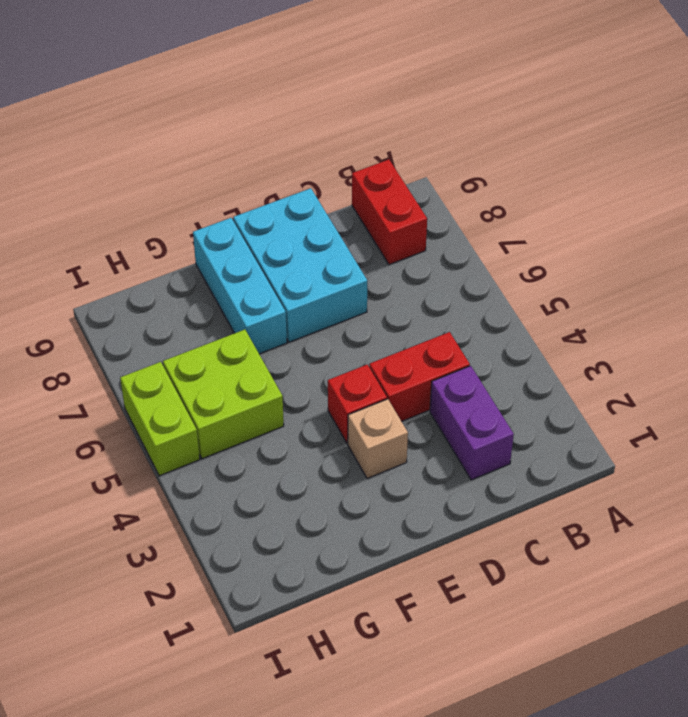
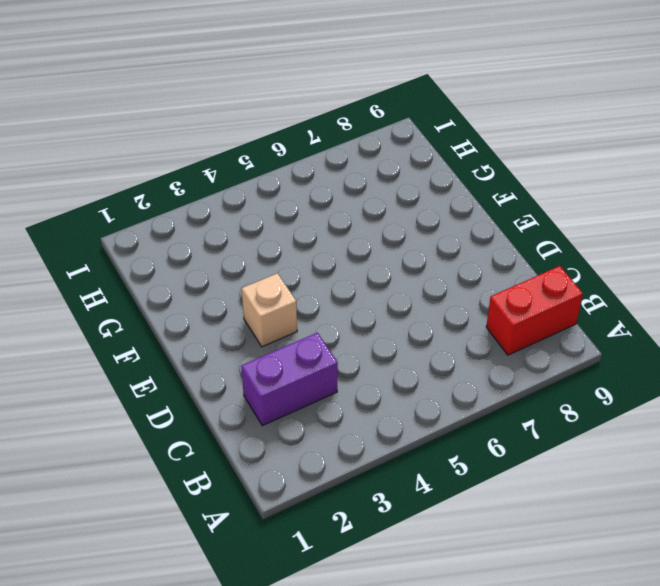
none -> red brick C4:D4 level 1
none -> cyan brick D7:E9 level 1

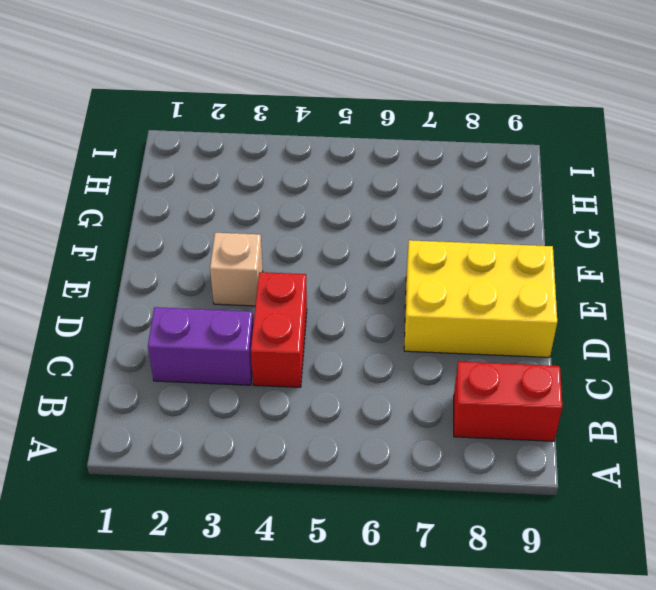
yellow brick D7:E9 level 1 -> cyan brick D7:E9 level 1
none -> red brick E4 level 1
none -> cyan brick F7:F9 level 1

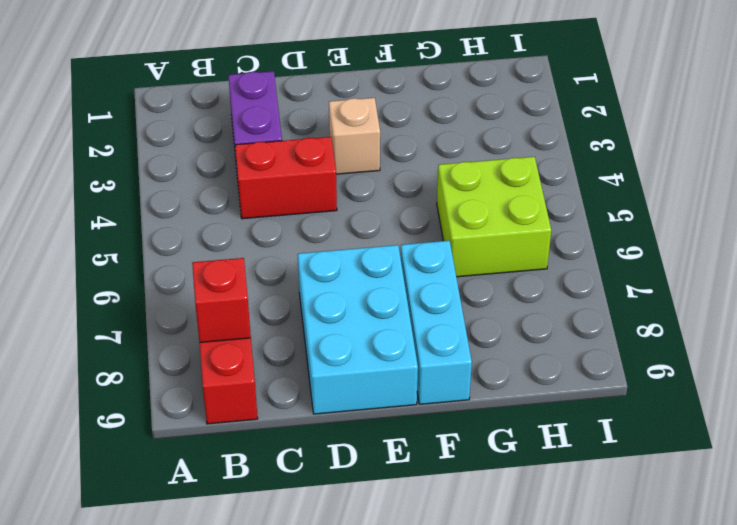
red brick B8 level 2 -> red brick E4 level 1
none -> lime brick I5:I6 level 1

